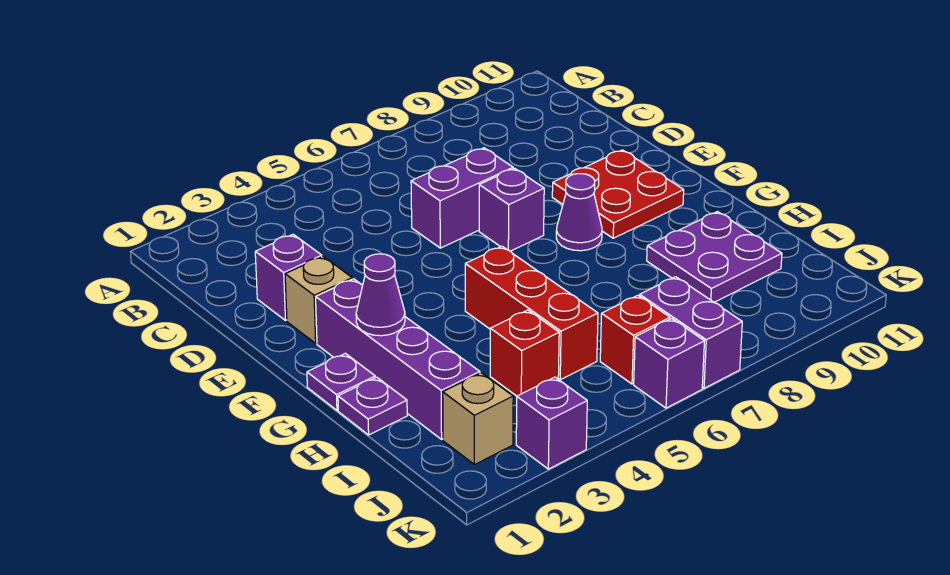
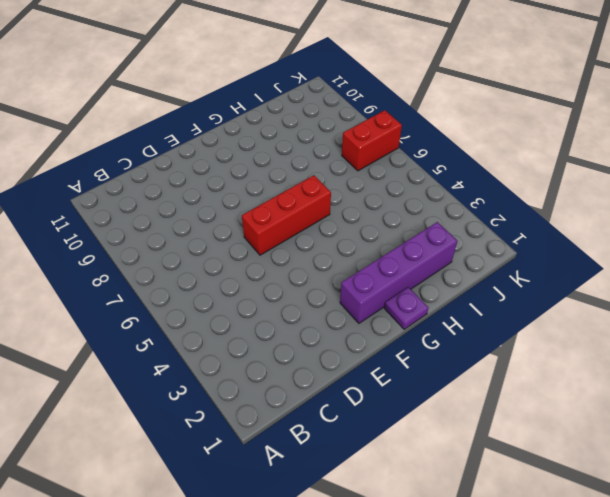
red brick E6:G6 level 1 -> red brick G5:I5 level 1
red brick J7:K7 level 1 -> purple brick J7:K7 level 1
none -> purple brick D2 level 1
none -> purple brick D6:D7 level 1
none -> tan brick E2 level 1

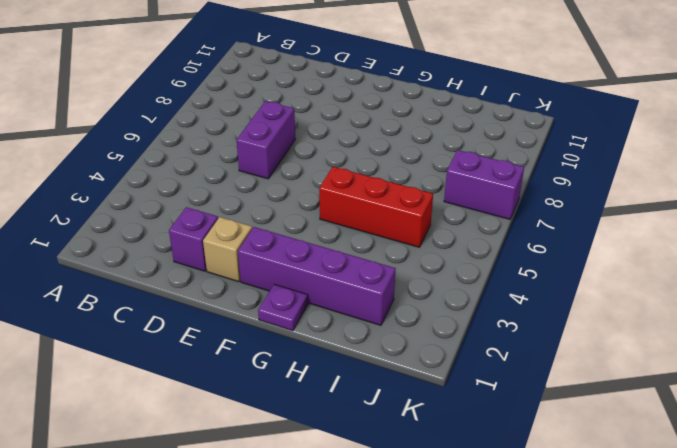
none -> purple brick E7 level 1
none -> red plate E9:F10 level 1
none -> purple cone F8 level 1

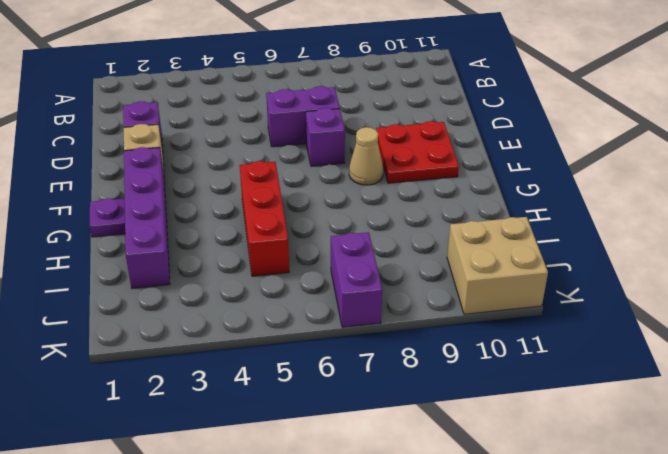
tan cone F8 level 1 -> purple cone F8 level 1
tan brick J10:K11 level 1 -> none
none -> purple plate H1 level 1
none -> purple plate H9:I10 level 1
none -> red brick I4 level 1

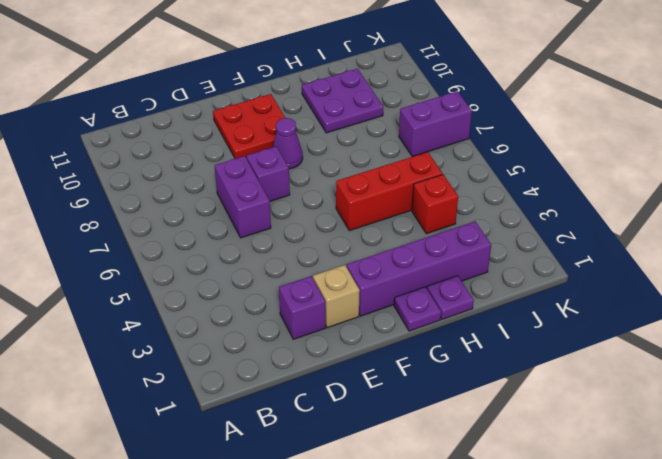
none -> tan brick J2 level 1
none -> red brick J6 level 1
none -> purple brick K3 level 1

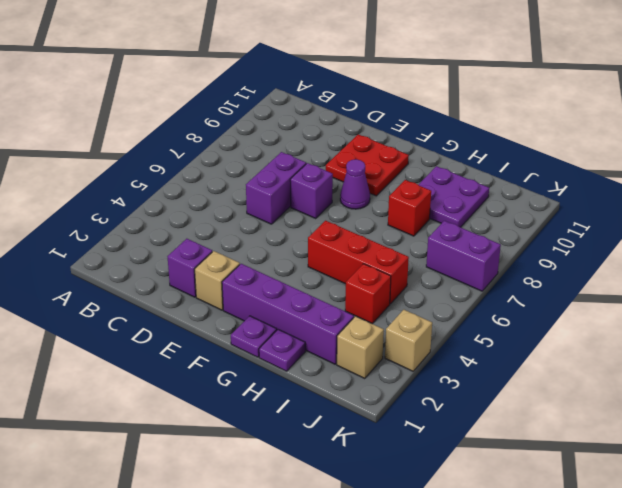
red brick H8 level 1 -> red brick J6 level 1
tan brick K3 level 1 -> purple brick K3 level 1
none -> purple brick K6 level 1
none -> purple cone G2 level 2

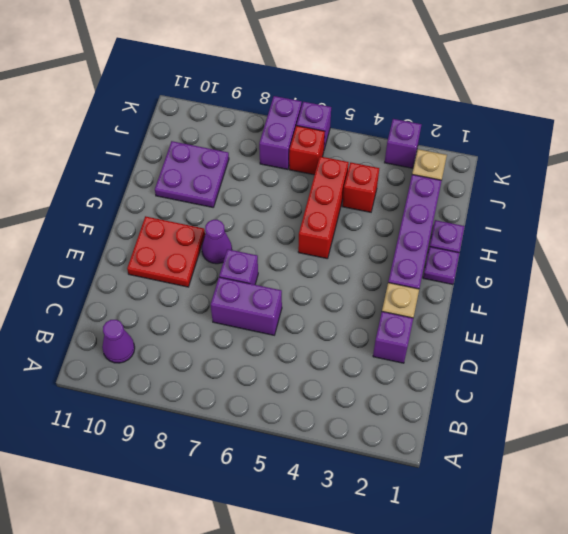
purple cone B10 level 1 -> purple cone G2 level 2

